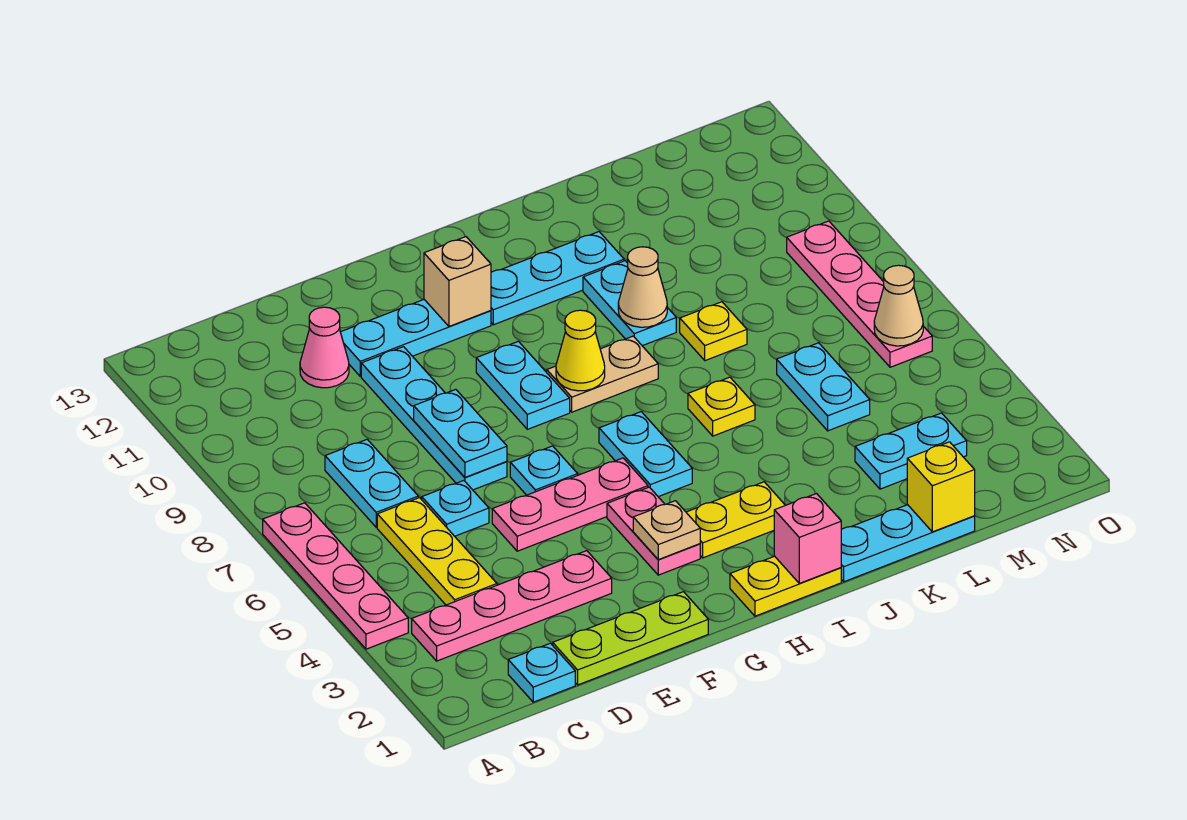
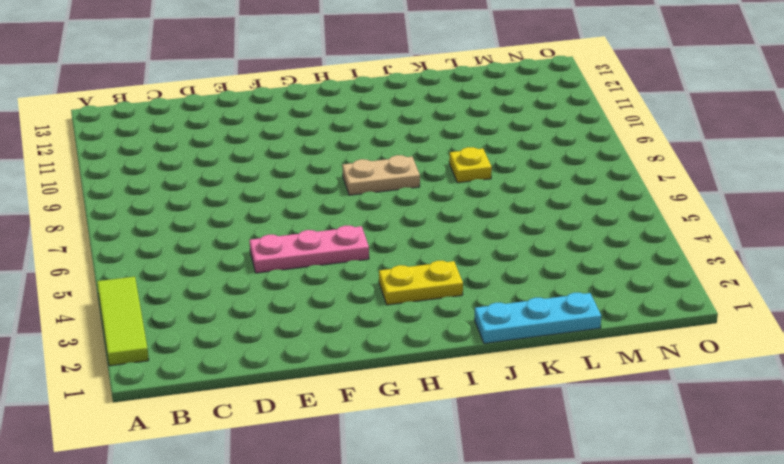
lime tile A2:A4 level 1 -> pink plate A4:A7 level 1
none -> pink plate B3:E3 level 1
none -> cyan plate C1 level 1
none -> yellow plate C4:C6 level 1
none -> cyan plate C7:C8 level 1

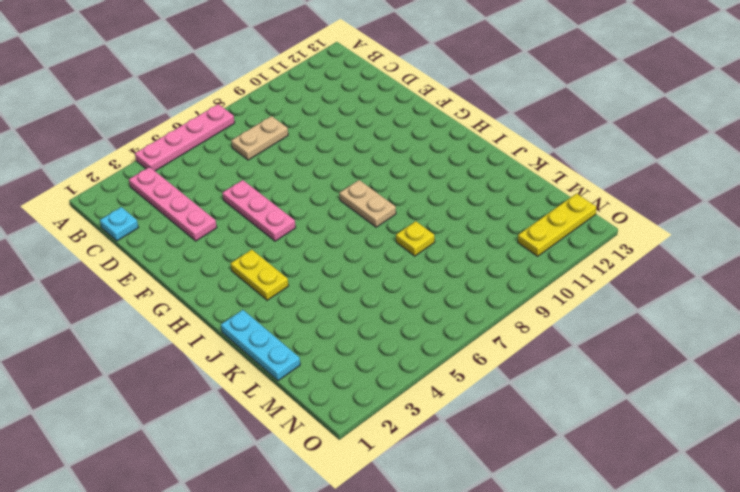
tan plate C7:C8 level 1 -> cyan plate C7:C8 level 1
yellow plate N11:N13 level 1 -> yellow plate C4:C6 level 1
none -> lime plate D1:F1 level 1
none -> cyan plate D6 level 1
none -> pink cone D11 level 1
none -> cyan plate E7:E10 level 1

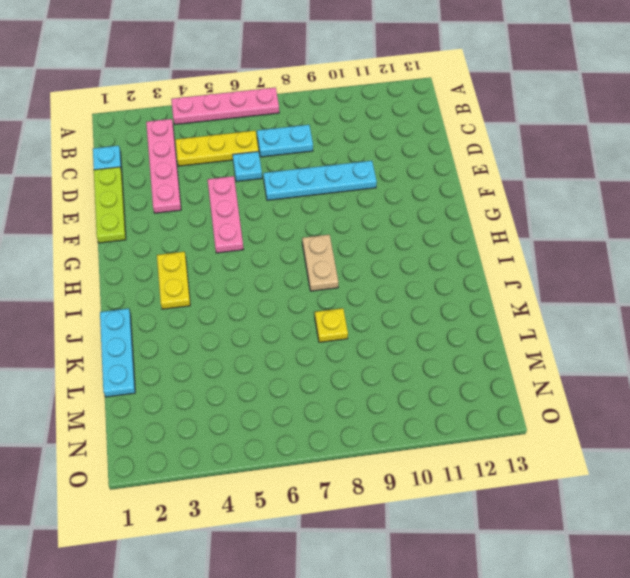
none -> pink cone D11 level 1
none -> cyan plate E11:G11 level 1
none -> cyan plate F6 level 1
none -> pink plate G3:G4 level 1

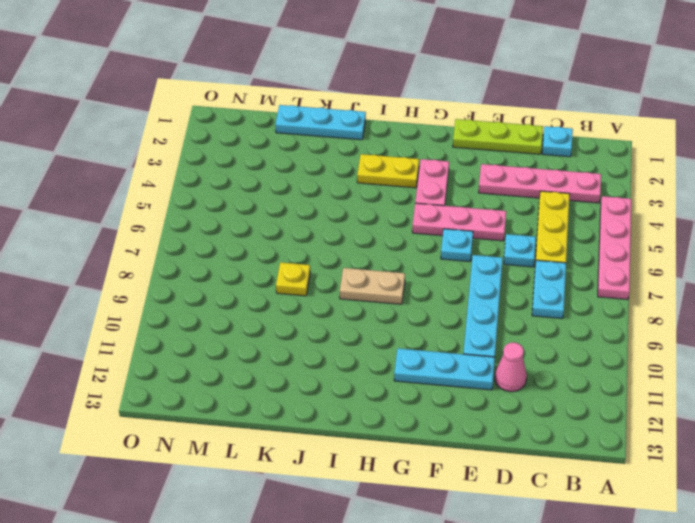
none -> cyan plate G8:G9 level 1
none -> yellow plate H1:I1 level 1
none -> cyan plate H5:H6 level 1
none -> cyan plate H11:J11 level 1

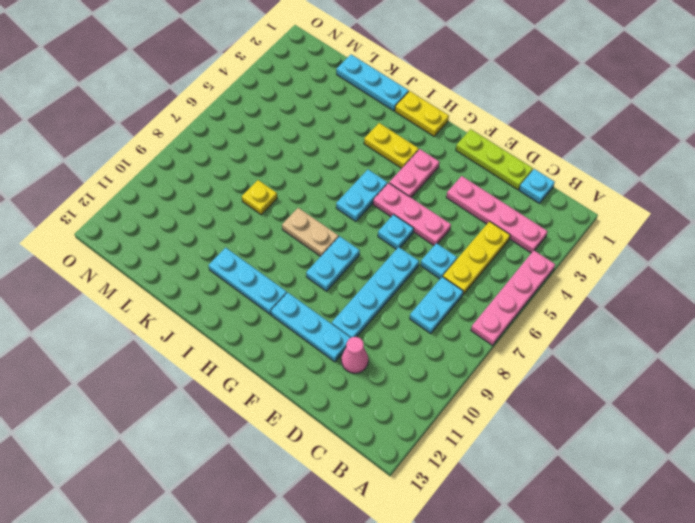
none -> yellow plate J6 level 1
none -> cyan plate J9:J10 level 1
none -> cyan plate L3:M3 level 1
none -> cyan plate L5:L6 level 1

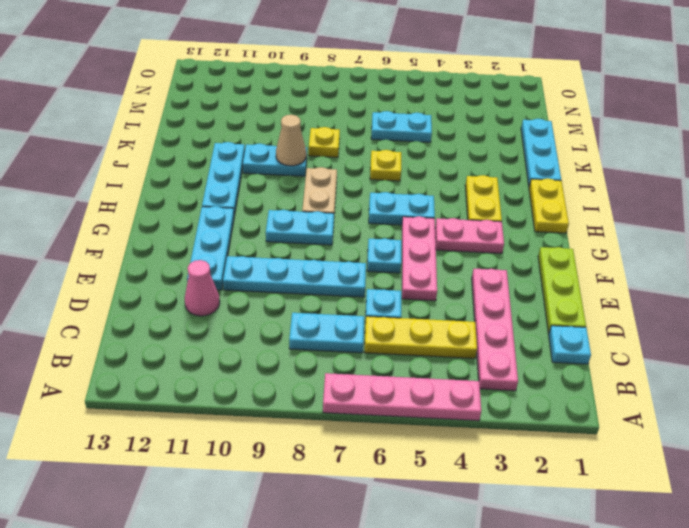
none -> cyan plate L3:M3 level 1
none -> pink plate N6:N9 level 1
none -> cyan plate E7:E8 level 2
none -> tan plate G3 level 2

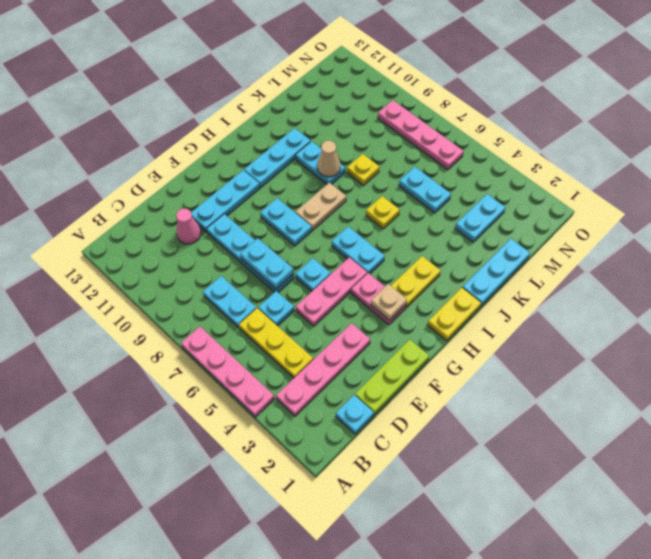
none -> tan brick G11 level 2
none -> yellow cone H8 level 2
none -> pink brick I1 level 2
none -> yellow brick L1 level 2

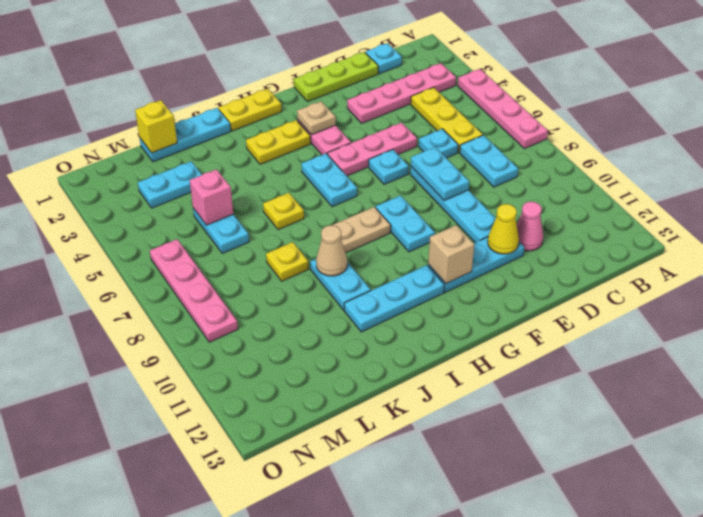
yellow cone E11 level 2 -> yellow cone H8 level 2
pink brick L5 level 2 -> pink brick I1 level 2
none -> tan cone N6 level 2

